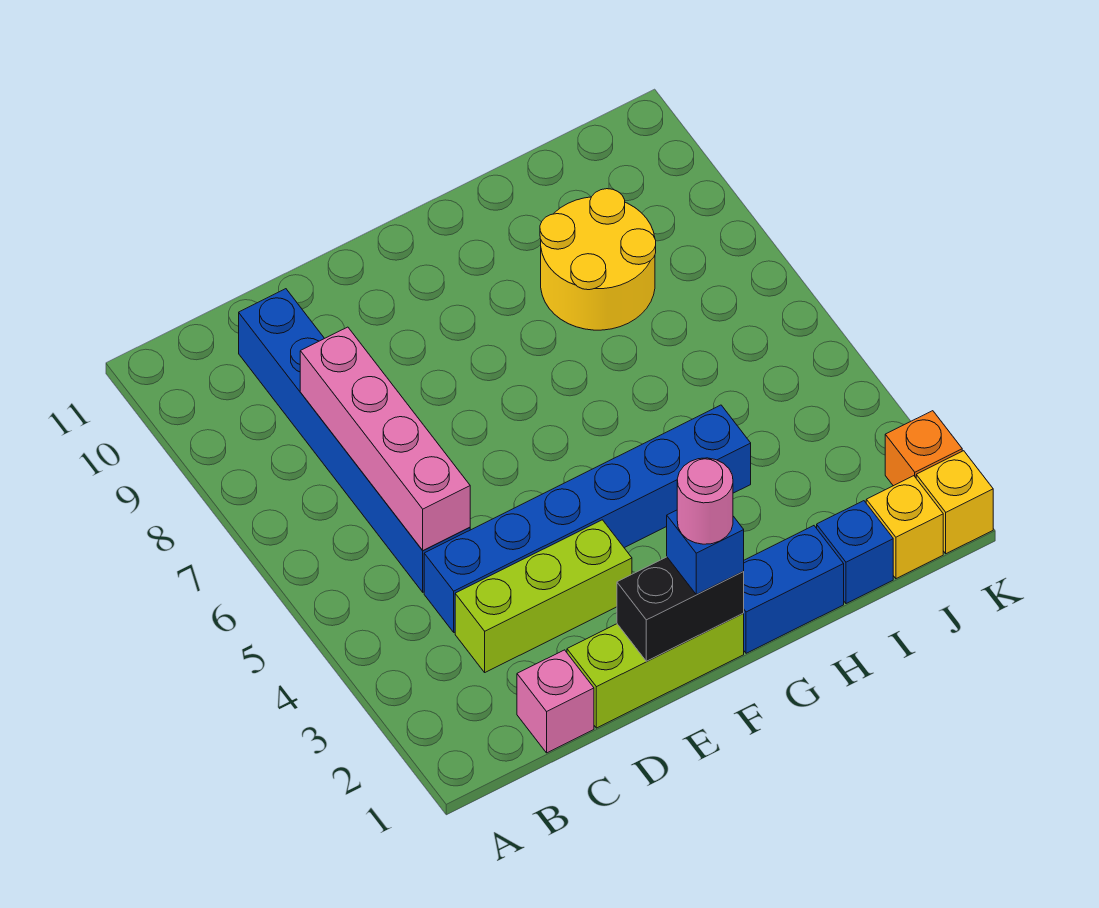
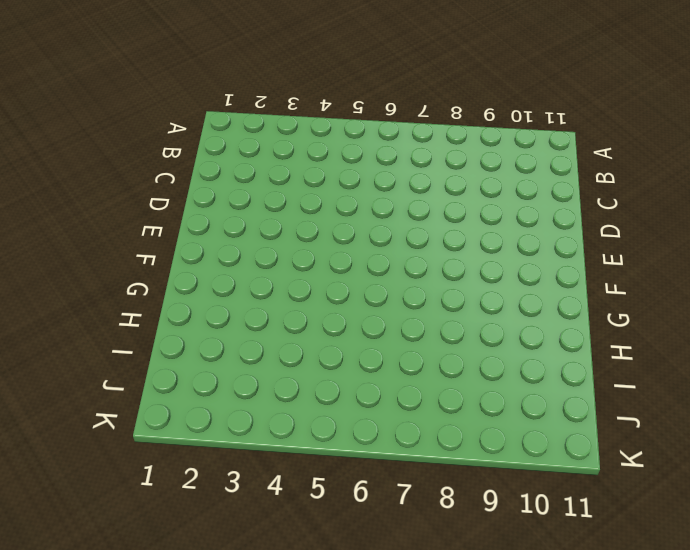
none -> pink brick C1 level 1
none -> lime brick C3:E3 level 1
none -> blue brick C4:H4 level 1

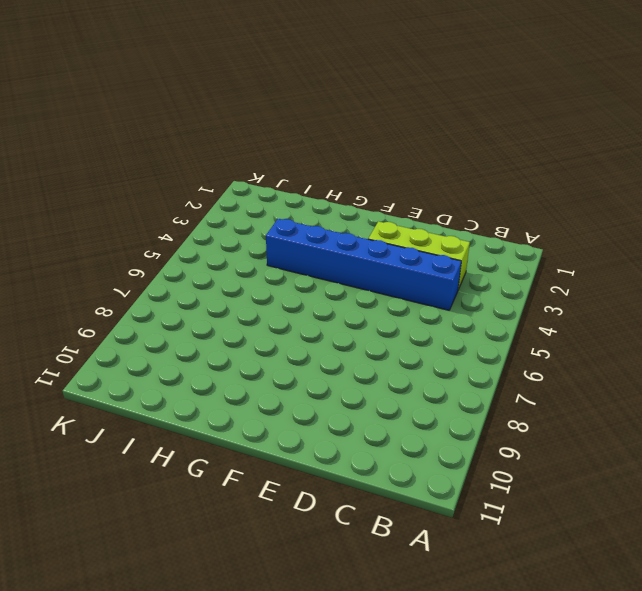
none -> pink brick C1 level 1
none -> blue brick C5:C10 level 1
none -> lime brick D1:F1 level 1

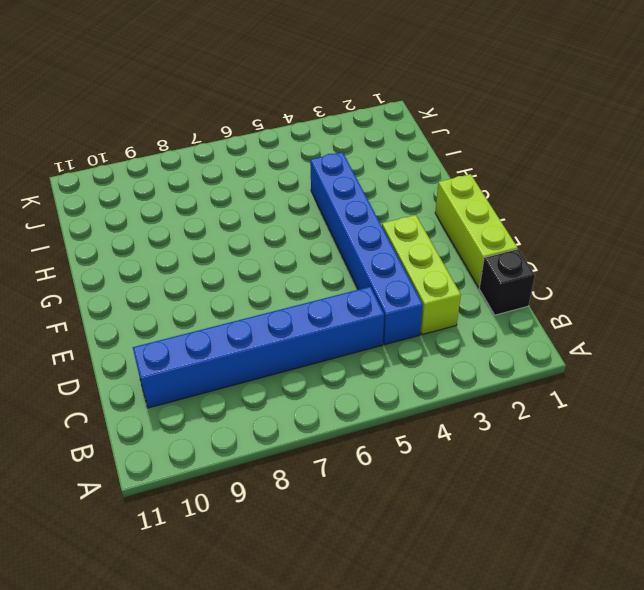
black brick C1 level 1 -> pink brick C1 level 1
none -> blue brick G1:H1 level 1
none -> yellow round brick H8:I9 level 1
none -> blue brick I1 level 1

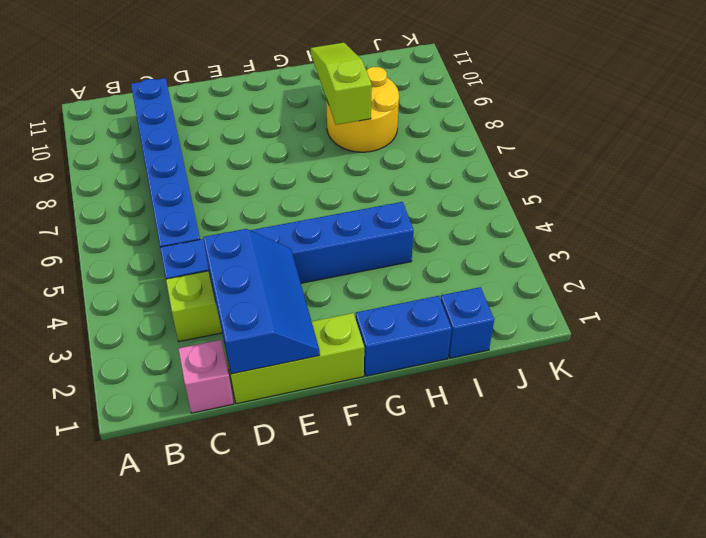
blue slope D1:E3 level 2 top D -> black brick E1:F1 level 2
lime slope H8:H10 level 2 top 8 -> none
none -> yellow brick J1 level 1
none -> yellow brick K1 level 1
none -> orange brick K2 level 1

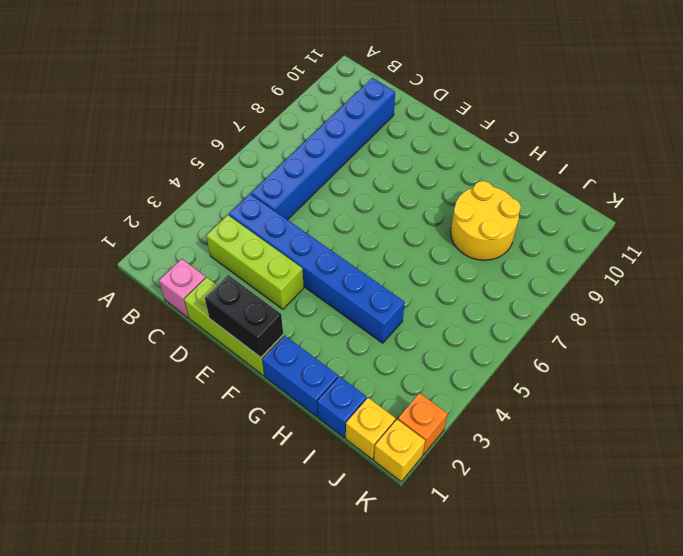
none -> pink brick C5:C8 level 2
none -> blue brick F1 level 3
none -> pink round brick F1 level 4

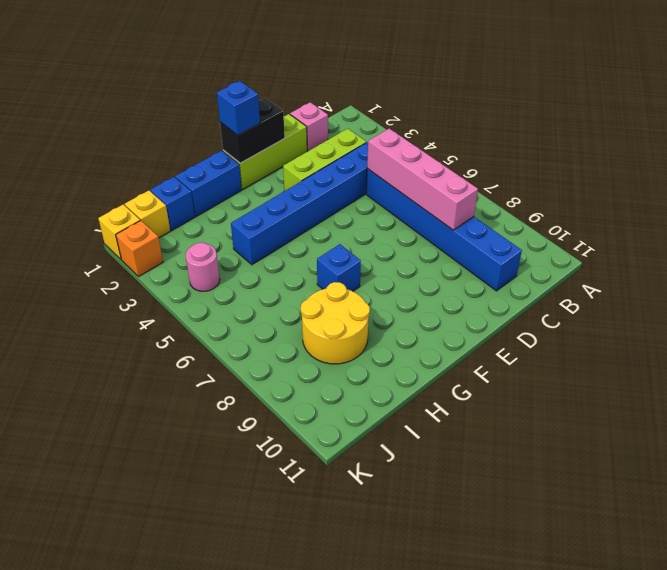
blue brick G7 level 1 -> none
pink round brick J4 level 1 -> pink round brick F1 level 4

